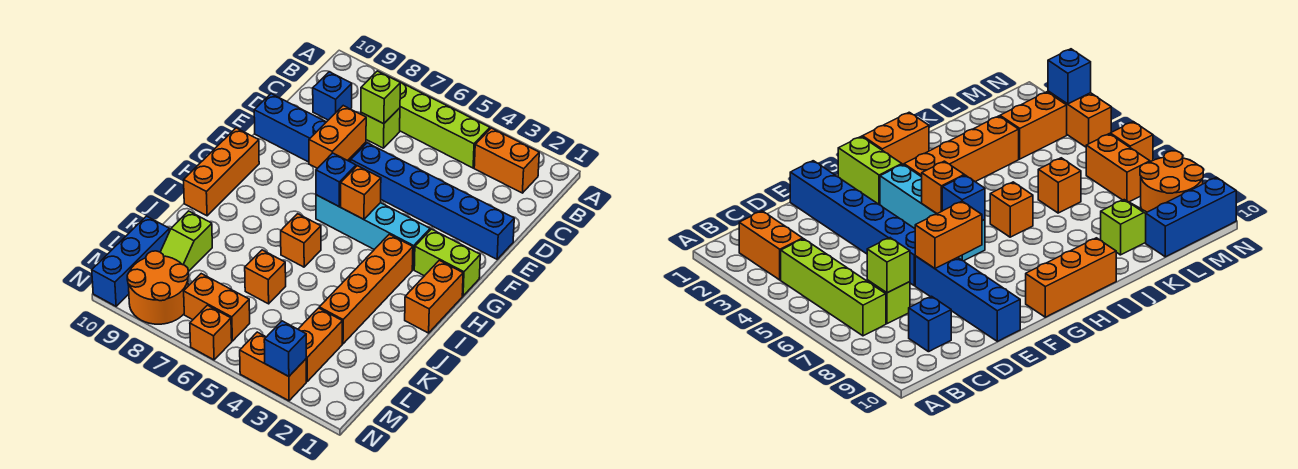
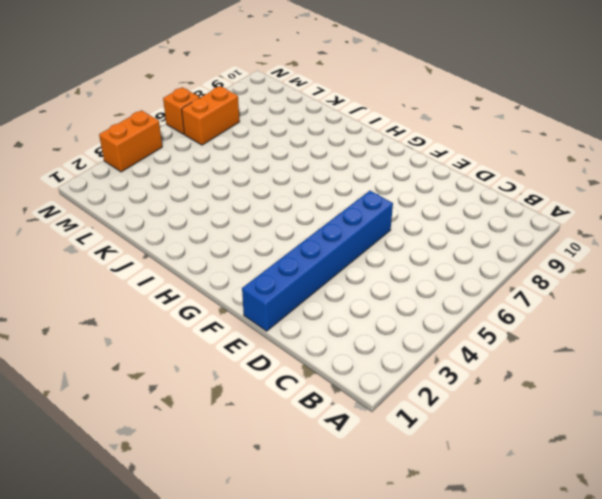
none -> orange brick B2:B3 level 1
none -> lime brick B4:B7 level 1
none -> lime brick C7 level 1

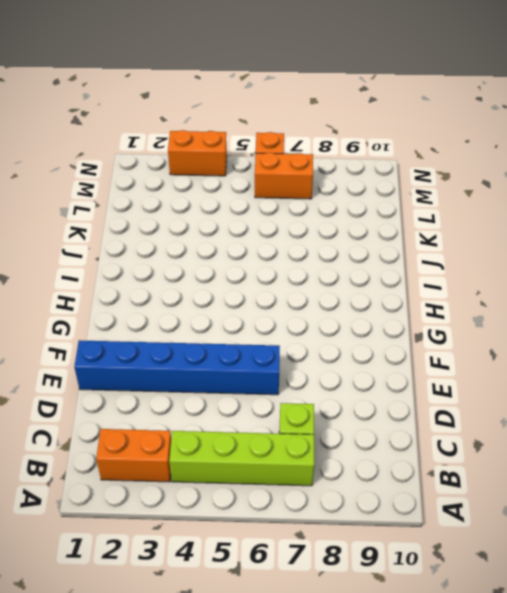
none -> blue brick C9 level 1
none -> blue brick E7:E10 level 1
none -> lime brick G1:G2 level 1

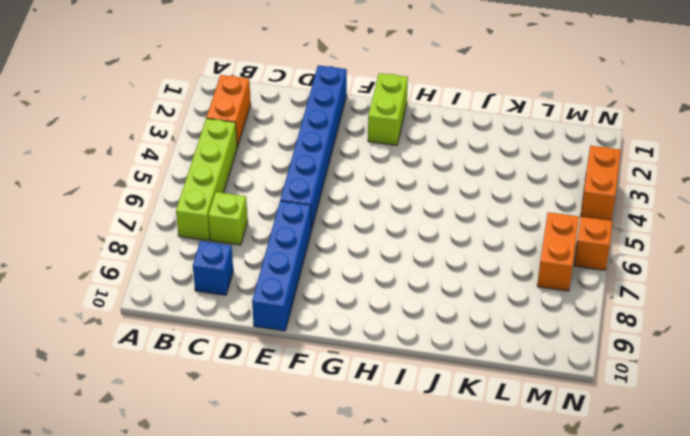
none -> cyan brick G3:G6 level 1
none -> orange brick G10:I10 level 1
none -> orange brick H1:I1 level 1

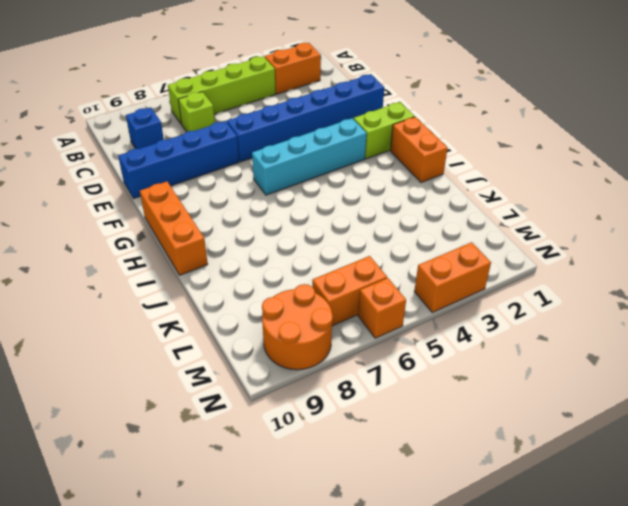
none -> orange brick H3:K3 level 1
none -> orange brick I6 level 1
none -> orange brick K6 level 1

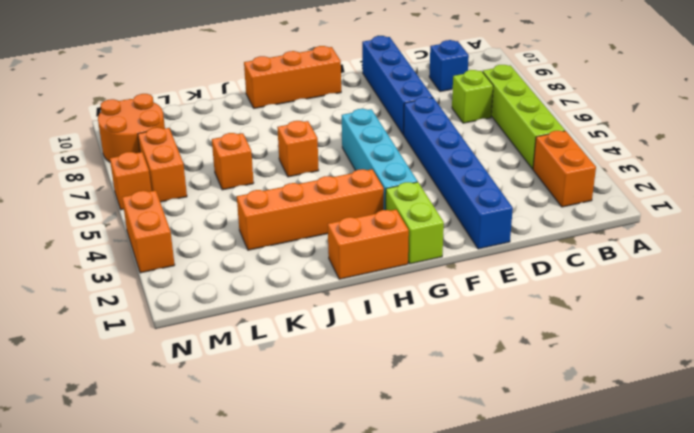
none -> lime slope K9:L9 level 1 top K
none -> orange brick L3:M3 level 1
none -> blue brick L10:N10 level 1

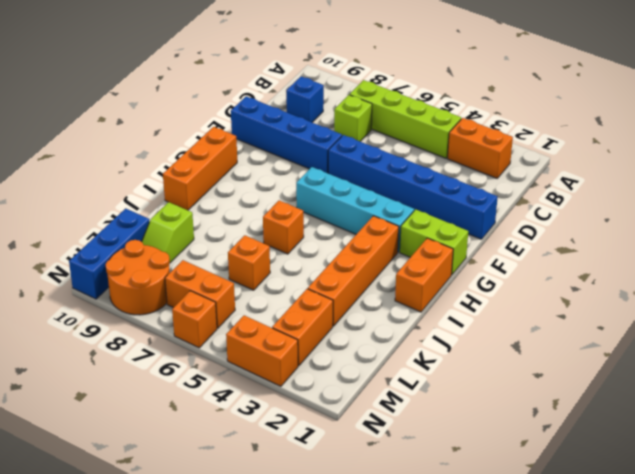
none -> lime brick C7 level 2
none -> orange brick E7:F7 level 2
none -> orange brick G5 level 2

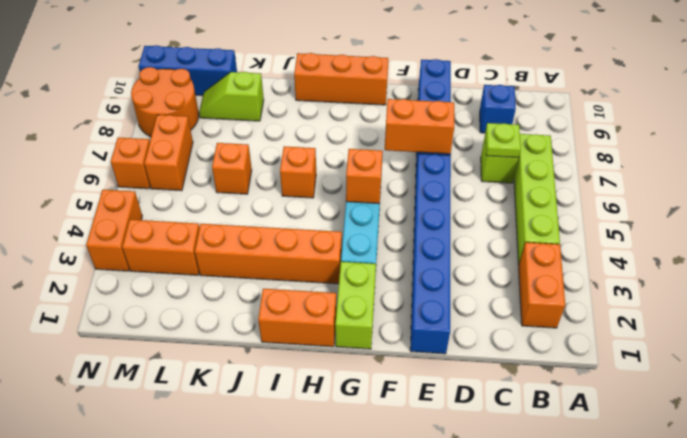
lime plate C7 level 2 -> lime brick C7 level 2
none -> blue brick G6 level 2
none -> blue brick N3 level 2

